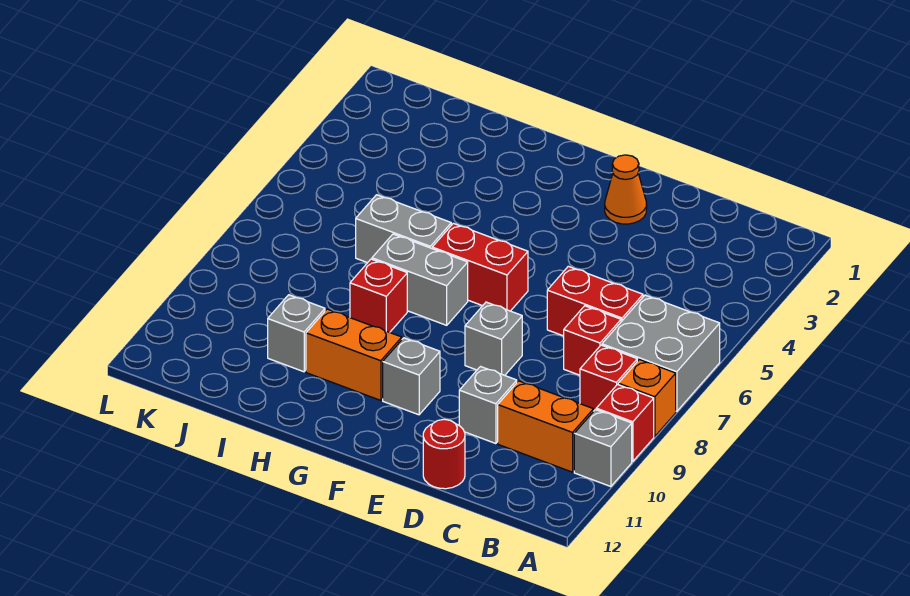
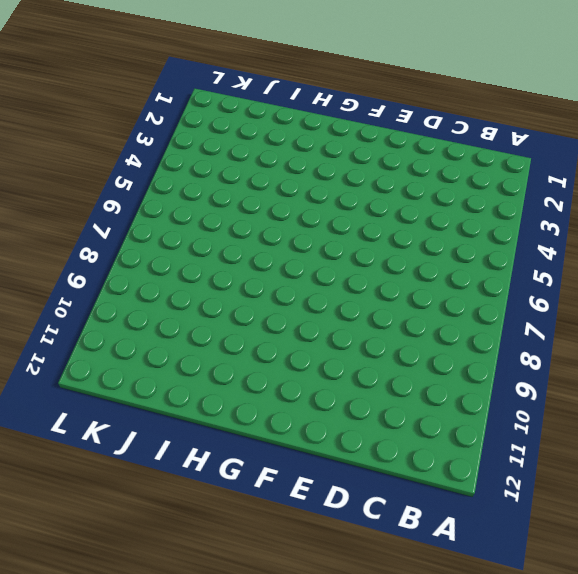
none -> grey brick A6:B7 level 1
none -> orange brick A8 level 1
none -> red brick A9 level 1

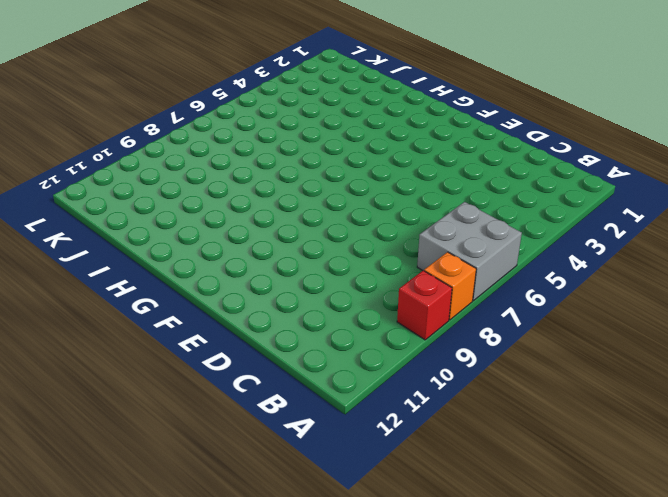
none -> grey brick A10 level 1
none -> red brick B8 level 1
none -> orange brick B10:C10 level 1

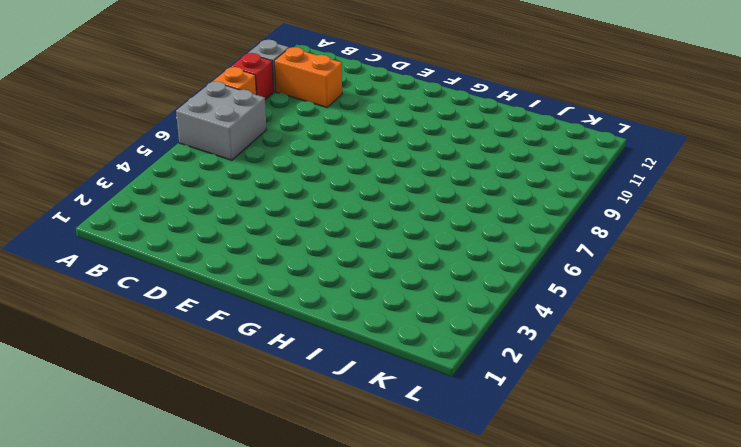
none -> red brick B8 level 1
none -> red brick C6:D6 level 1
none -> red brick C7 level 1

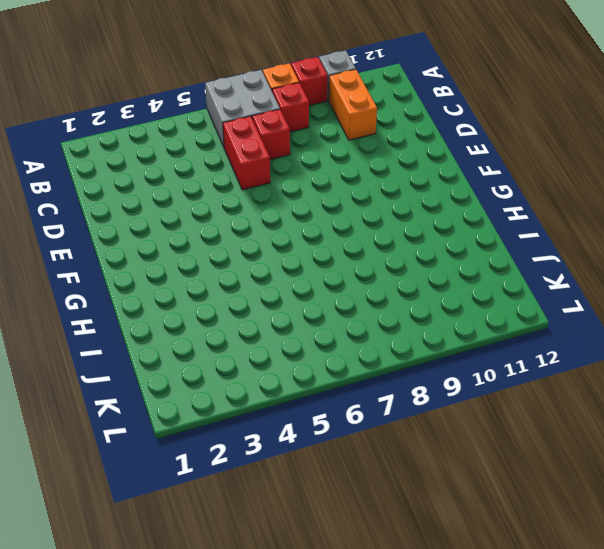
none -> grey brick D10 level 1
none -> red round brick D12 level 1
none -> orange cone E2 level 1

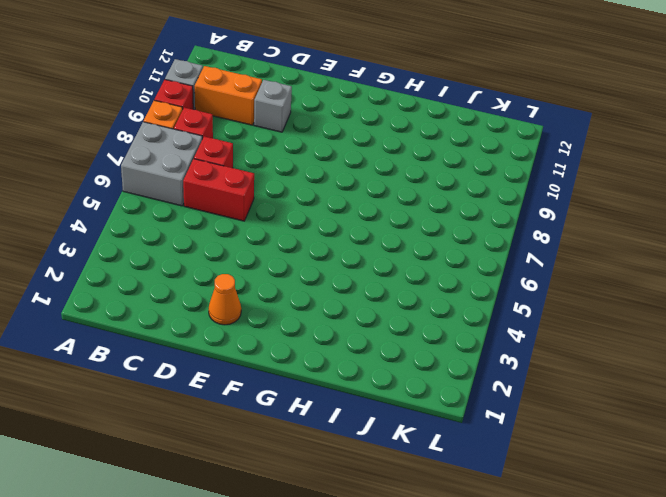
none -> red round brick D12 level 1
none -> grey brick E8 level 1
none -> red brick F6:G6 level 1

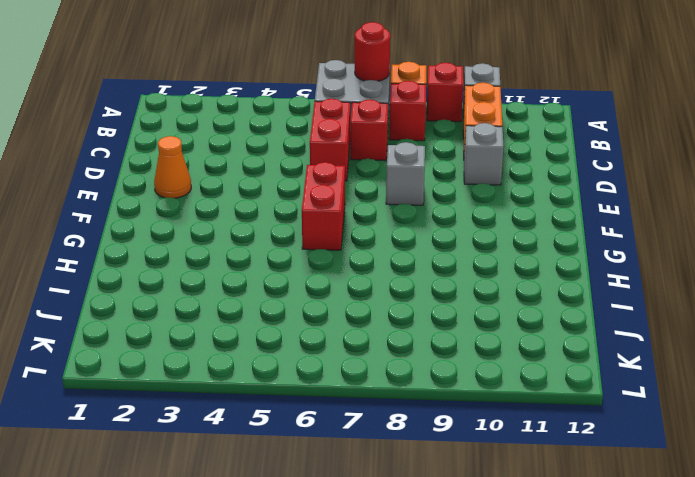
red round brick A7 level 2 -> red round brick D12 level 1
none -> grey brick F10 level 1
none -> grey brick G7:H7 level 1
none -> orange brick G10:H10 level 1

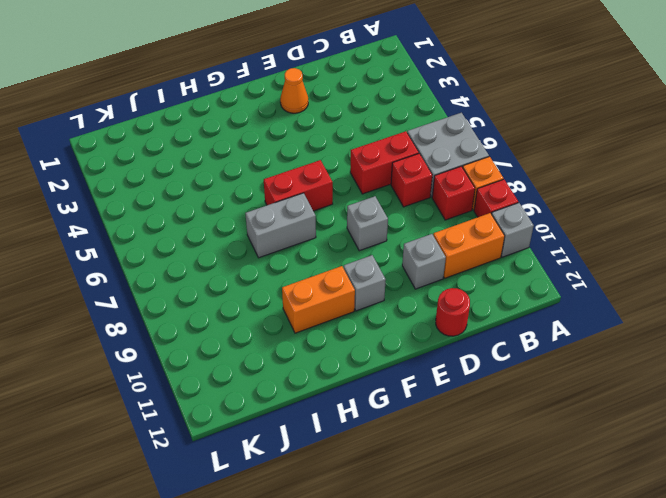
none -> grey brick H6:I6 level 1
none -> red brick H8 level 1
none -> grey brick I10 level 1

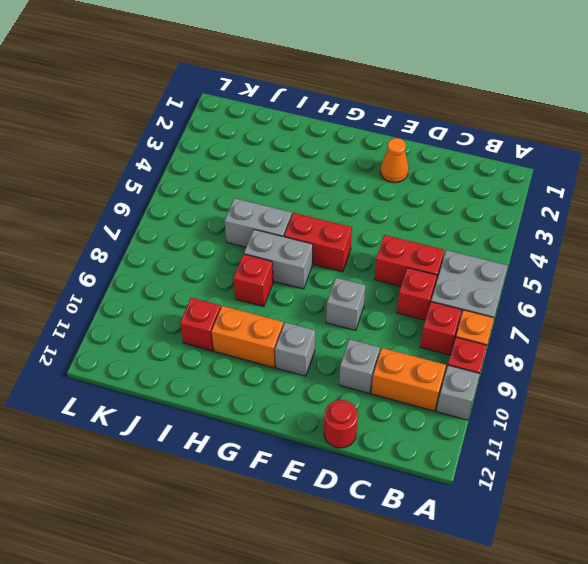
red brick I10 level 1 -> grey brick I10 level 1

